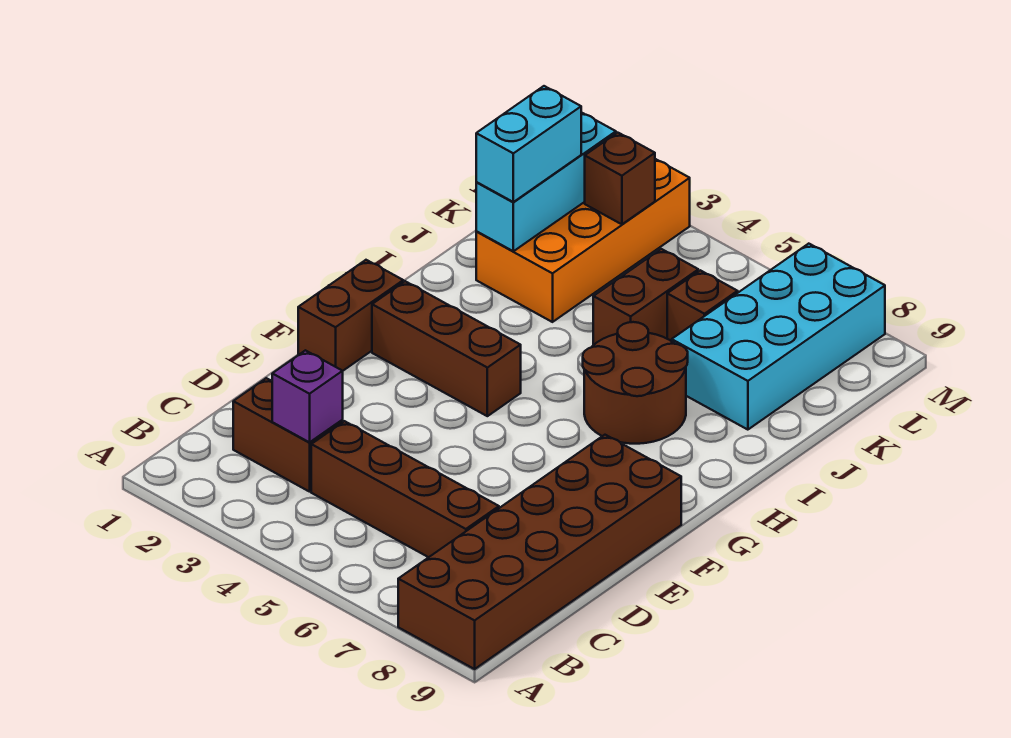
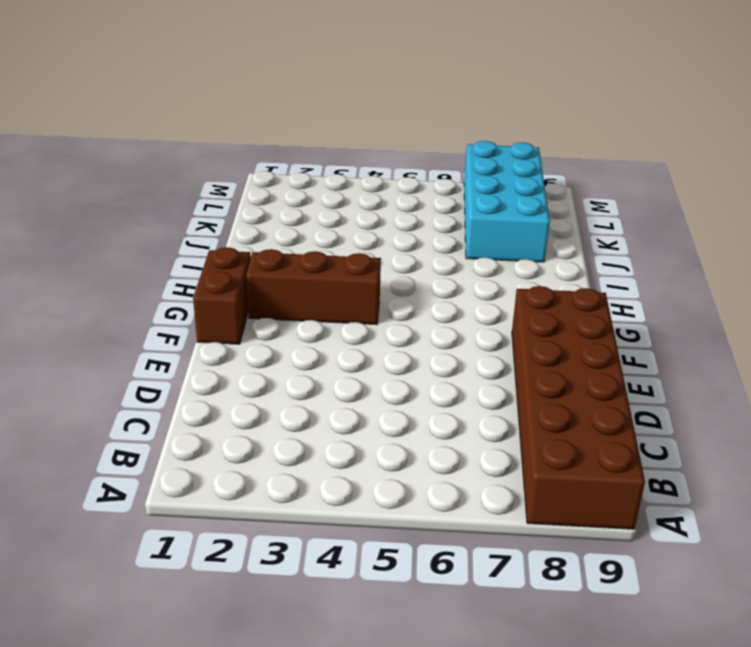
none -> brown brick C2:C3 level 1
none -> brown brick C4:C7 level 1
none -> brown round brick H6:I7 level 1

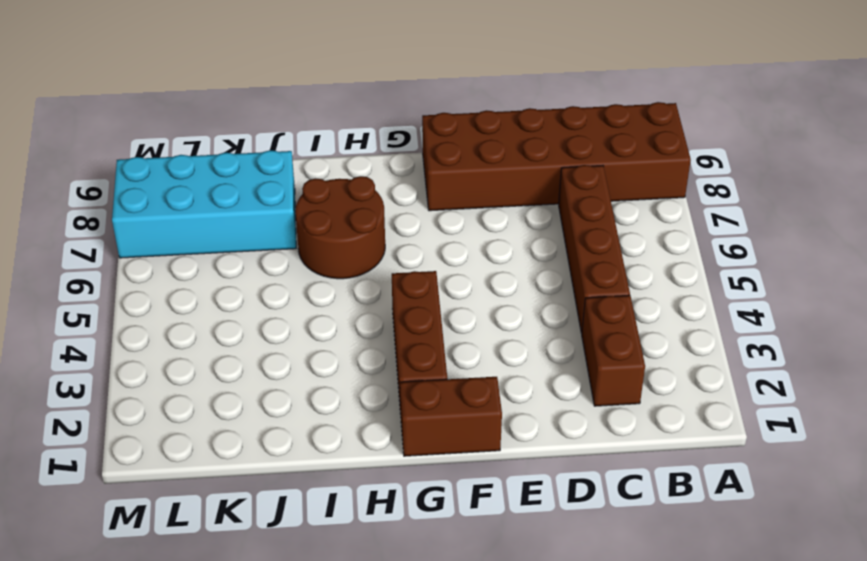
none -> orange brick J2:M3 level 1
none -> brown brick J5:K5 level 1
none -> brown brick K6 level 1

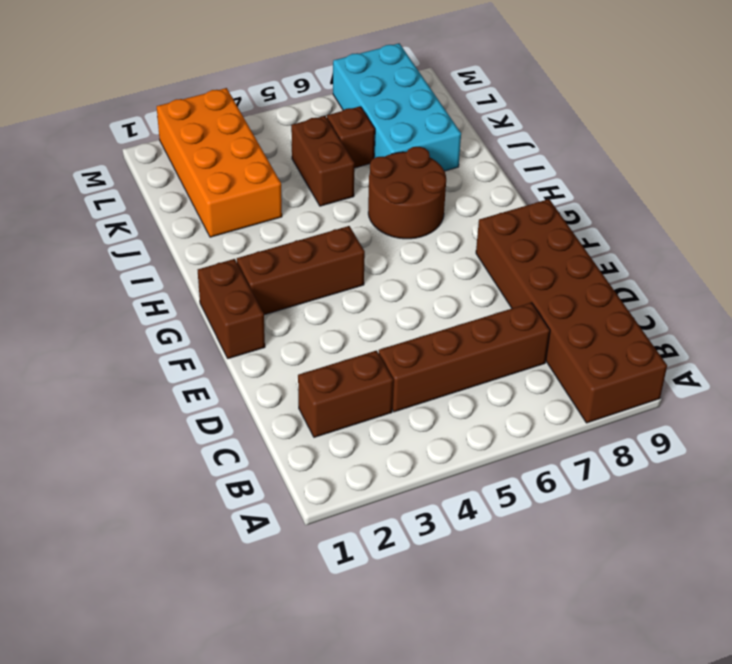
none -> purple brick C3 level 2
none -> cyan brick J2:L2 level 2
none -> brown brick L3 level 2

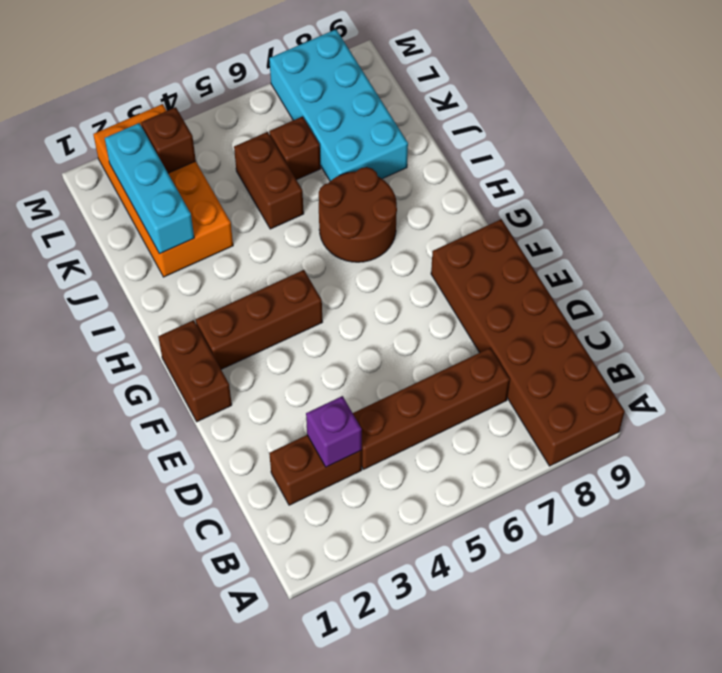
none -> cyan brick J2:K2 level 3

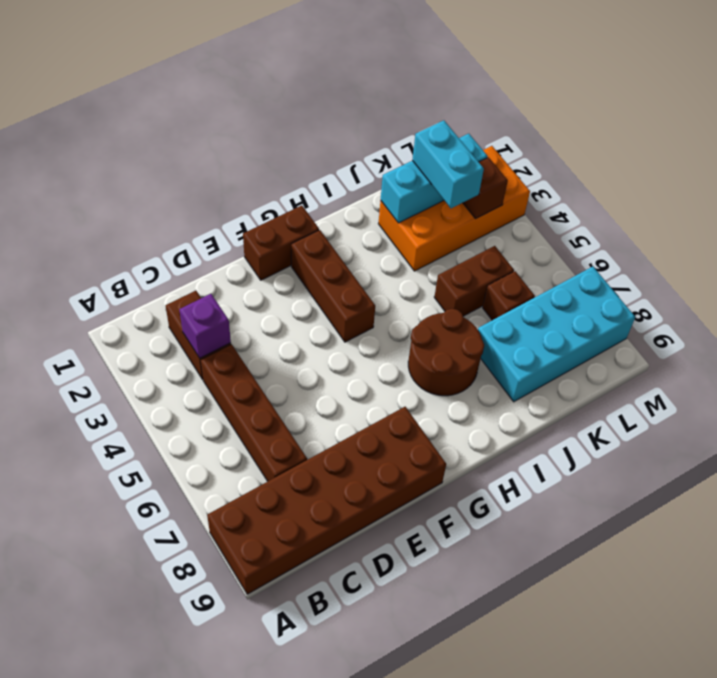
cyan brick K2:K3 level 3 -> cyan brick J2:K2 level 3

